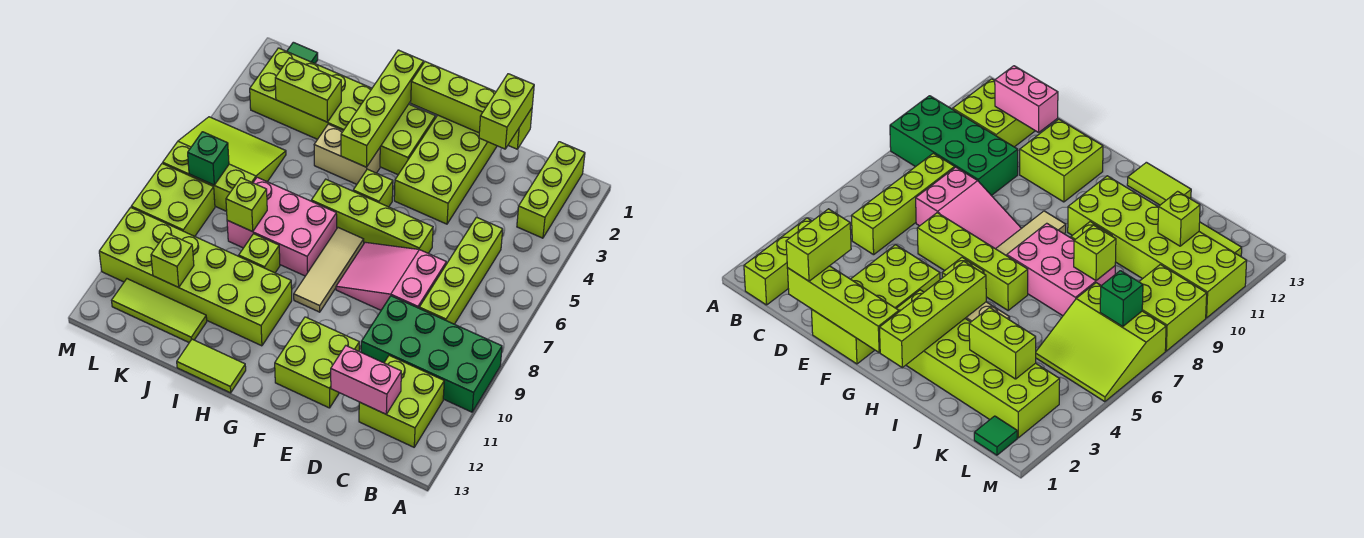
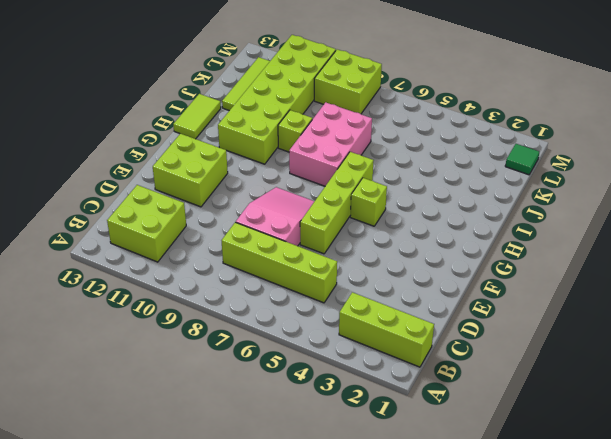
none -> green brick A9:D10 level 1
none -> lime brick E1:F4 level 1
none -> lime brick G2:L3 level 1

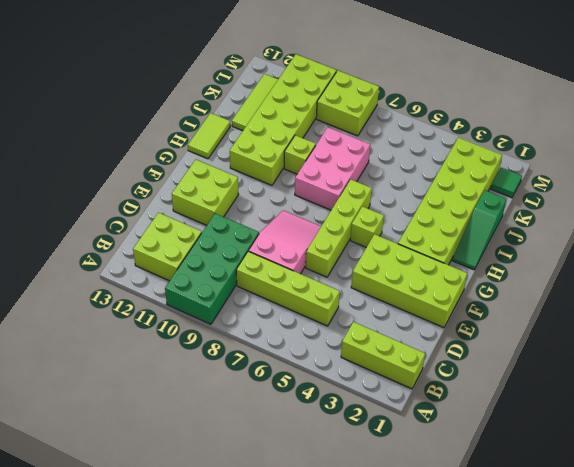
green slope H1:J1 level 1 top J -> none
none -> tan tile G7:G9 level 1
none -> tan brick H4:I4 level 1
none -> lime slope K5:M7 level 1 top 7

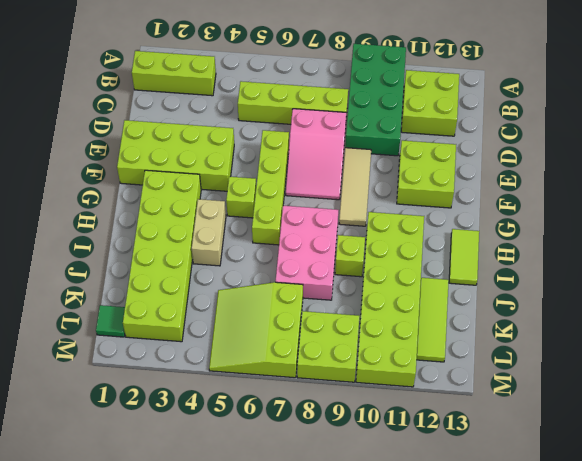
tan tile E9:G9 level 1 -> tan tile G7:G9 level 1
none -> pink brick C12:D12 level 2
none -> lime brick D1:G1 level 2
none -> lime brick H1:H4 level 2

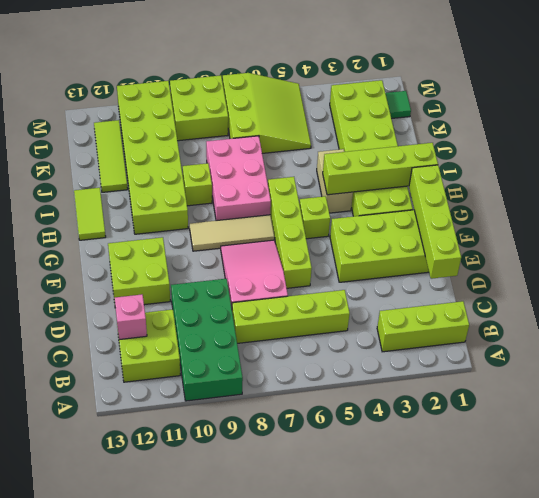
pink brick C12 level 2 -> pink brick C12:D12 level 2
none -> lime brick J3:K3 level 2
none -> lime brick J8 level 2
none -> lime brick K11 level 2

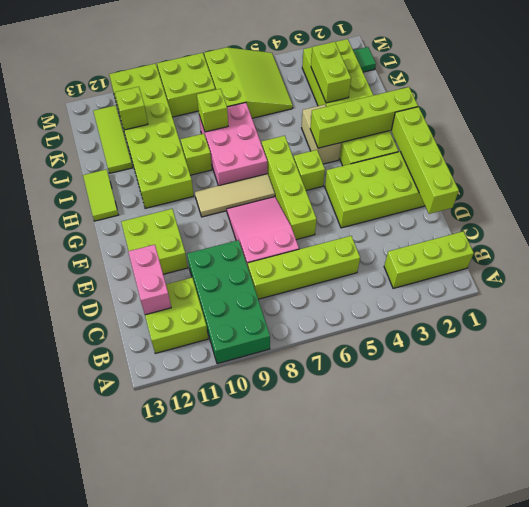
none -> green brick L7 level 2
none -> lime brick D1:D2 level 3

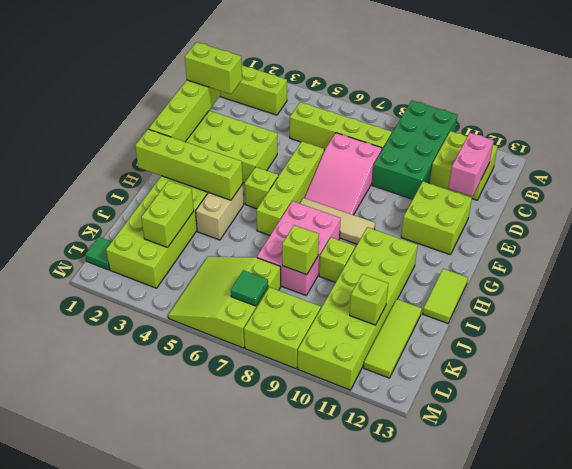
green tile L7 level 2 -> green brick L7 level 2

